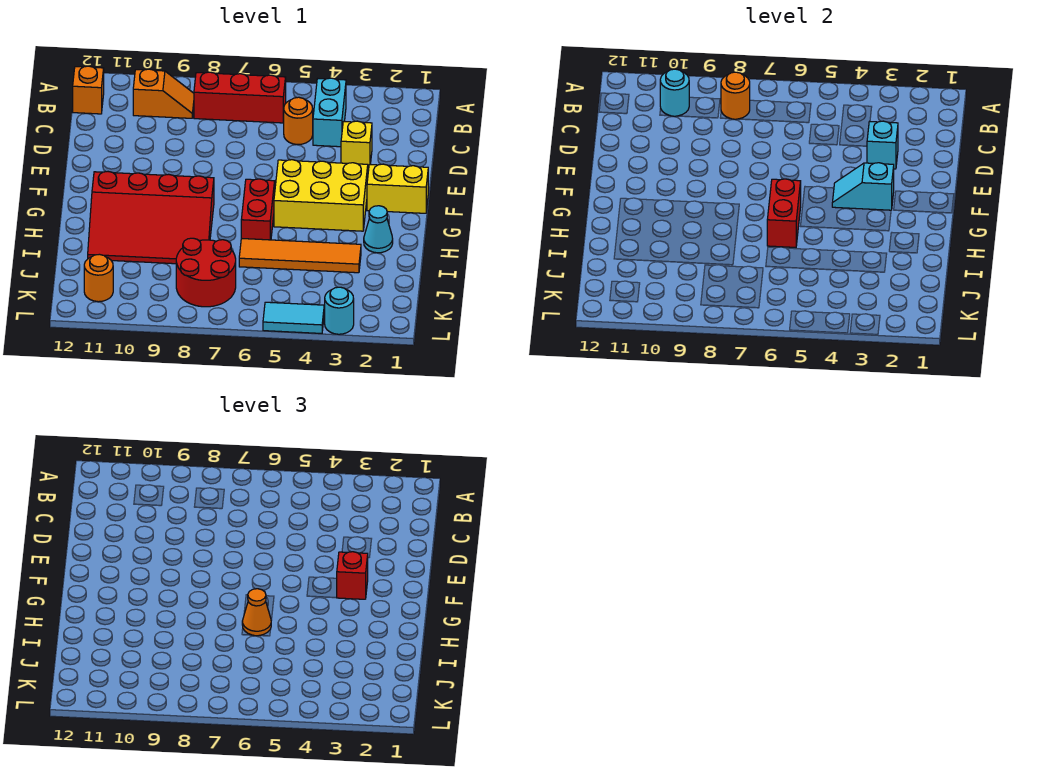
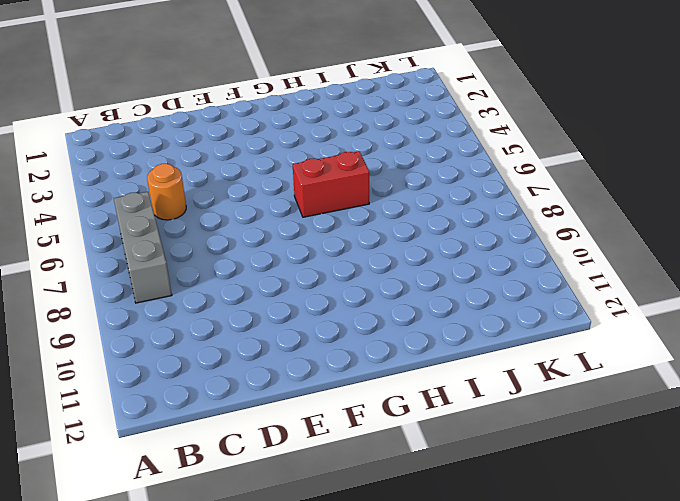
grey brick B6:B8 level 1 -> red brick B6:B8 level 1
none -> cyan brick B4:C4 level 1
none -> orange slope B9:B10 level 1 top 10
none -> orange brick B12 level 1

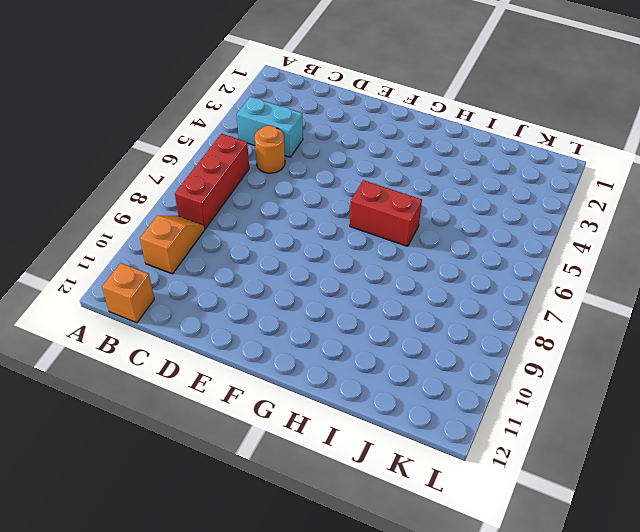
none -> yellow brick D3 level 1
none -> yellow brick F1:F2 level 1
none -> yellow brick F3:G5 level 1

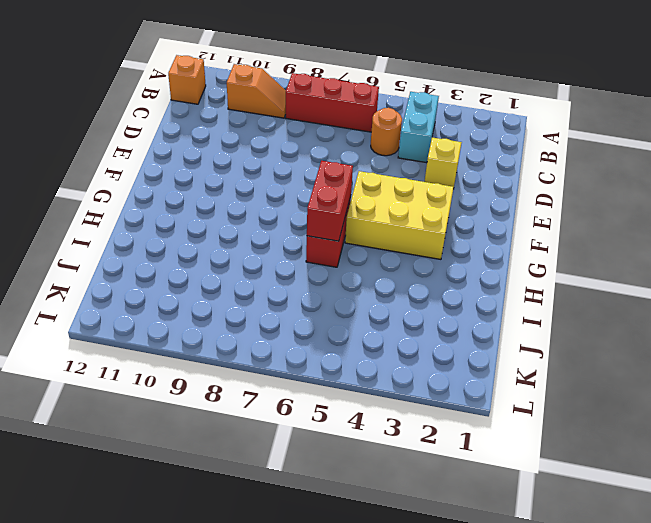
none -> yellow brick F1:F2 level 1
none -> red slope G8:I11 level 1 top G
none -> cyan cone H2 level 1

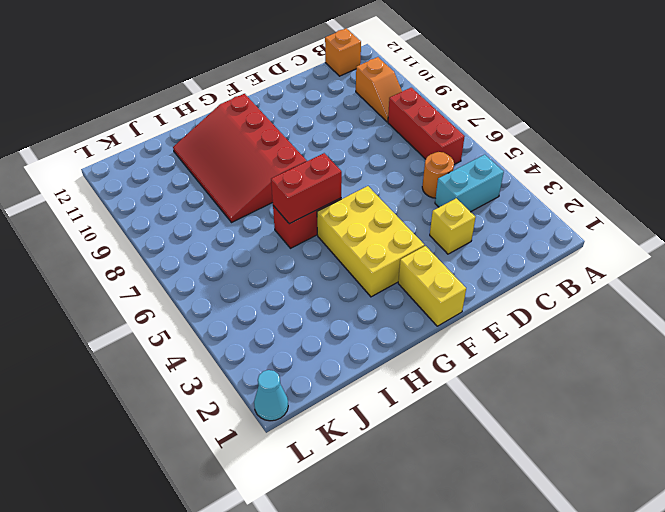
cyan cone L1 level 1 -> cyan cone H2 level 1
none -> orange tile I3:I6 level 1
none -> red round brick J7:K8 level 1
none -> orange round brick K11 level 1

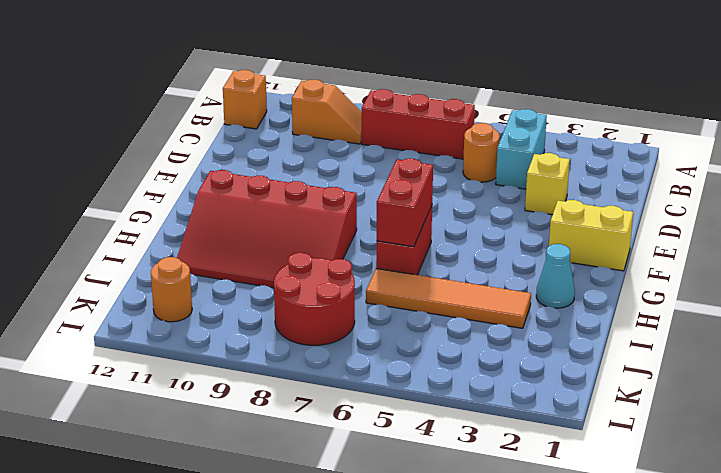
none -> yellow brick F3:G5 level 1
none -> cyan round brick L3 level 1
none -> cyan tile L4:L5 level 1

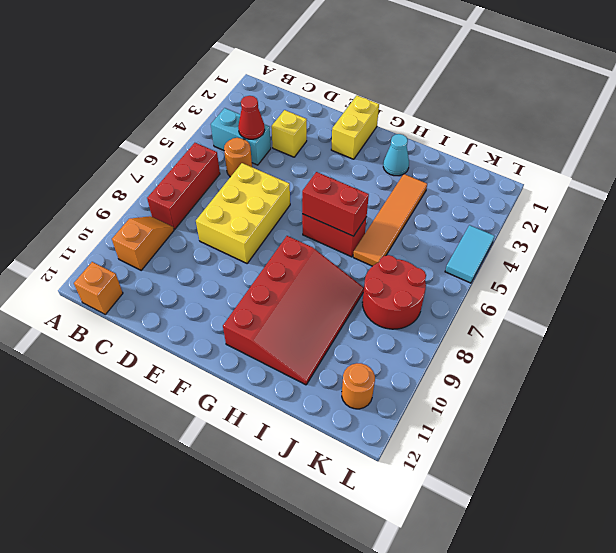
red cone C4 level 2 -> none
yellow brick D6:E8 level 1 -> yellow brick F3:G5 level 1
none -> cyan round brick L3 level 1
none -> orange round brick B8 level 2
none -> cyan round brick B10 level 2

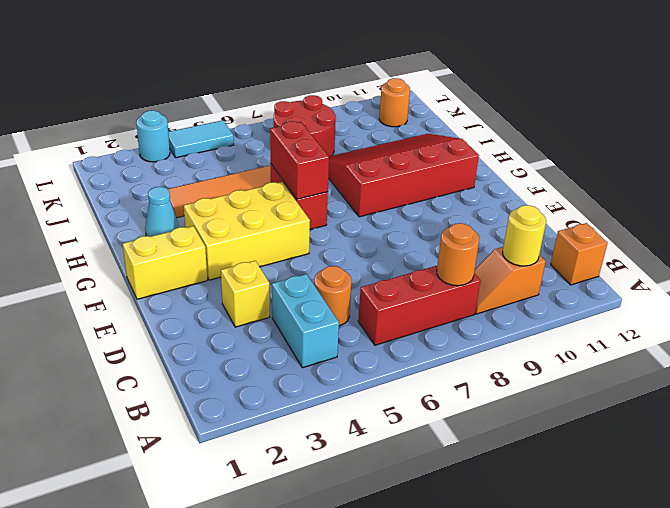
yellow round brick B10 level 2 -> cyan round brick B10 level 2
none -> cyan brick D3 level 2
none -> cyan slope F3:F4 level 2 top 3
none -> red brick F3 level 3

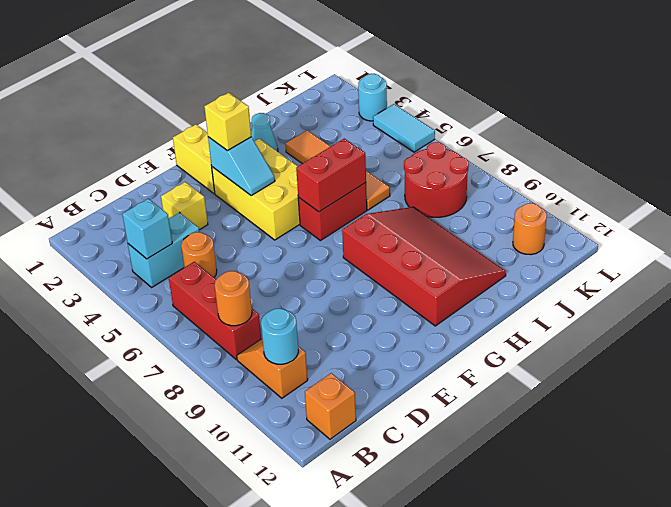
cyan brick B4 level 2 -> cyan brick D3 level 2
yellow brick F3 level 3 -> red brick F3 level 3
none -> orange cone H6 level 3

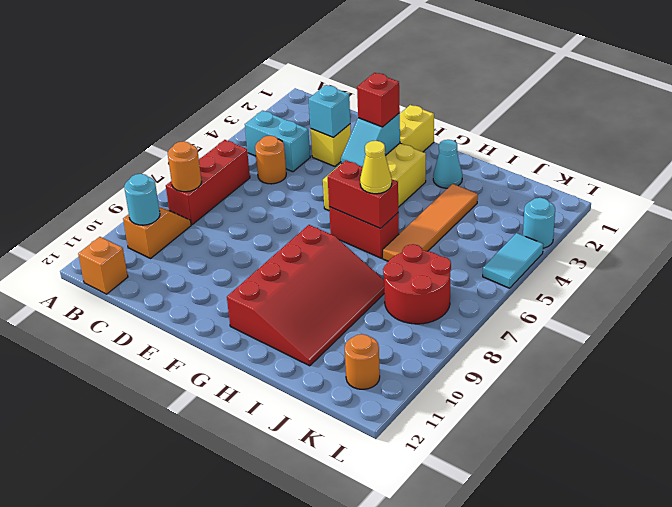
yellow cone H6 level 3 -> orange cone H6 level 3

